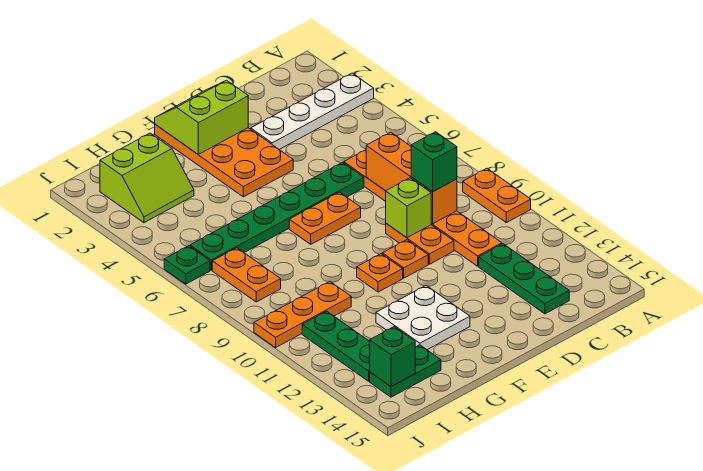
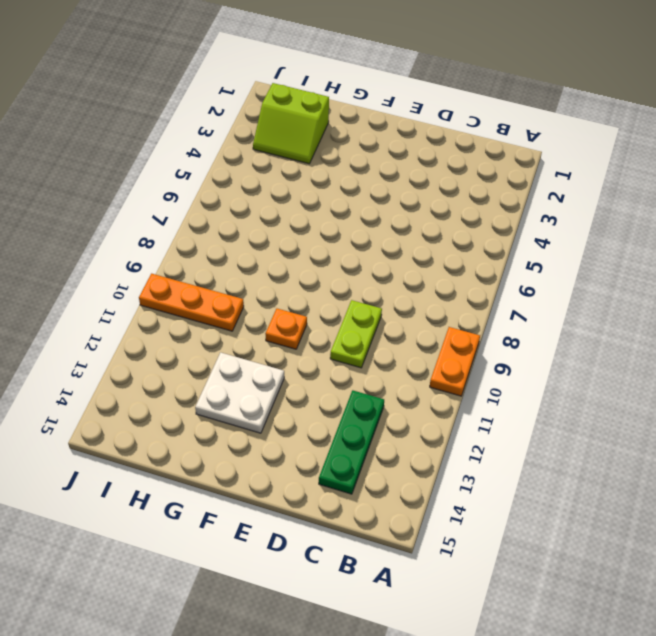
lime plate D9:D10 level 1 -> orange plate D9:D10 level 1
none -> white plate A3:D3 level 1
none -> orange plate C6:C11 level 1
none -> green plate D6:I6 level 1

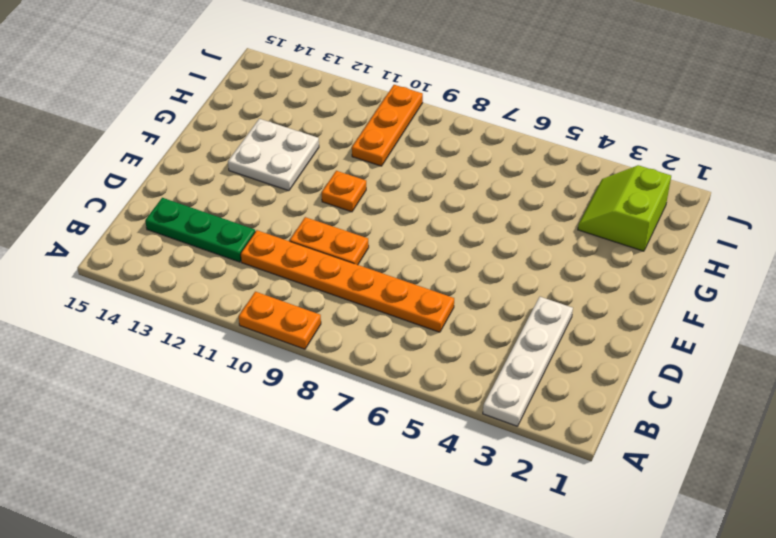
none -> green plate D6:I6 level 1
none -> orange plate E1:F4 level 1
none -> orange plate E7:F7 level 1

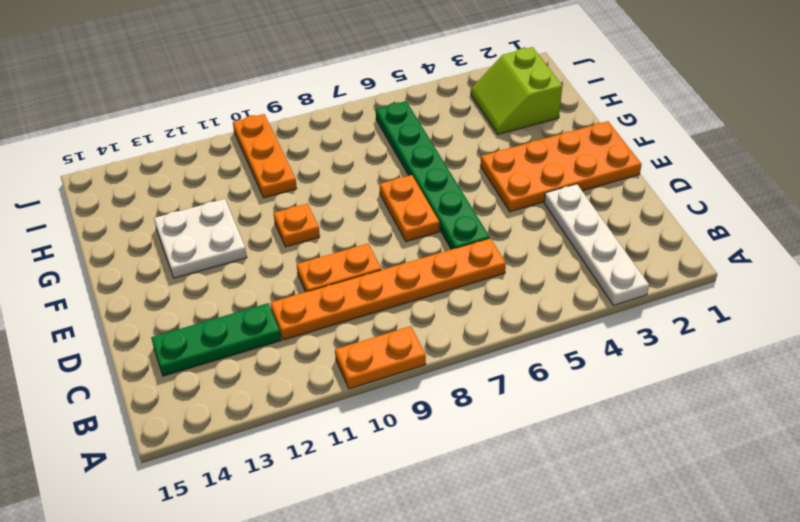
none -> orange plate E10 level 1
none -> green plate H14:I14 level 1
none -> orange plate I7:I8 level 1

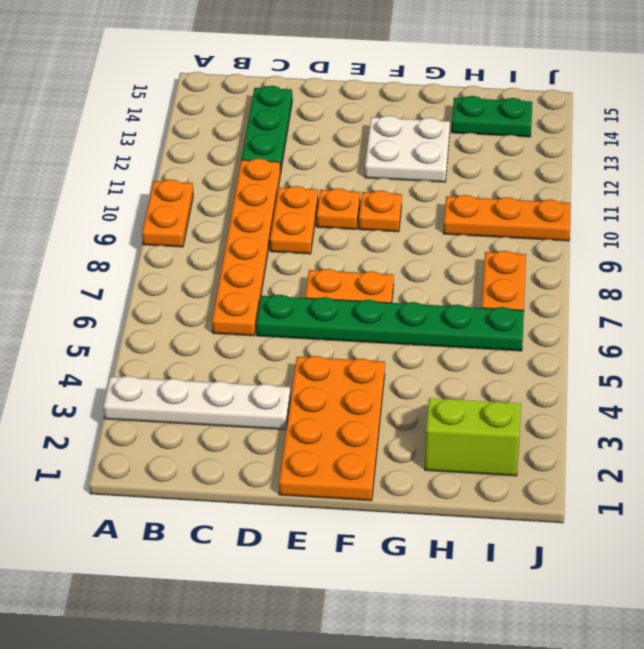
none -> green plate I11:I13 level 1
none -> green plate J6 level 1
none -> orange brick C7:C9 level 2

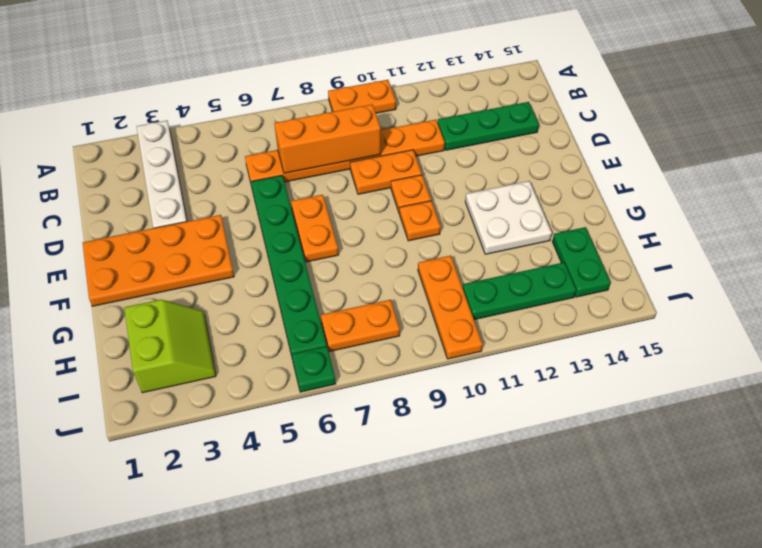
none -> lime brick D9 level 2
none -> lime slope E1:F2 level 2 top 2
none -> green brick I14 level 2

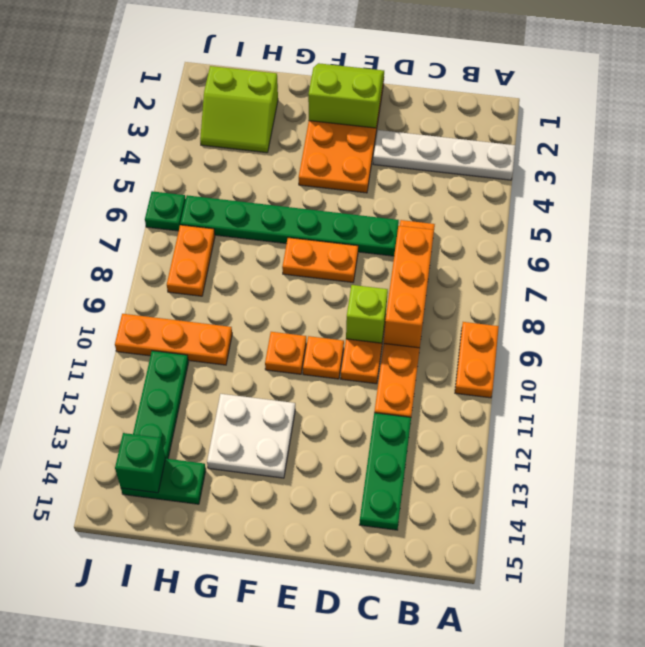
none -> green brick C9 level 3

